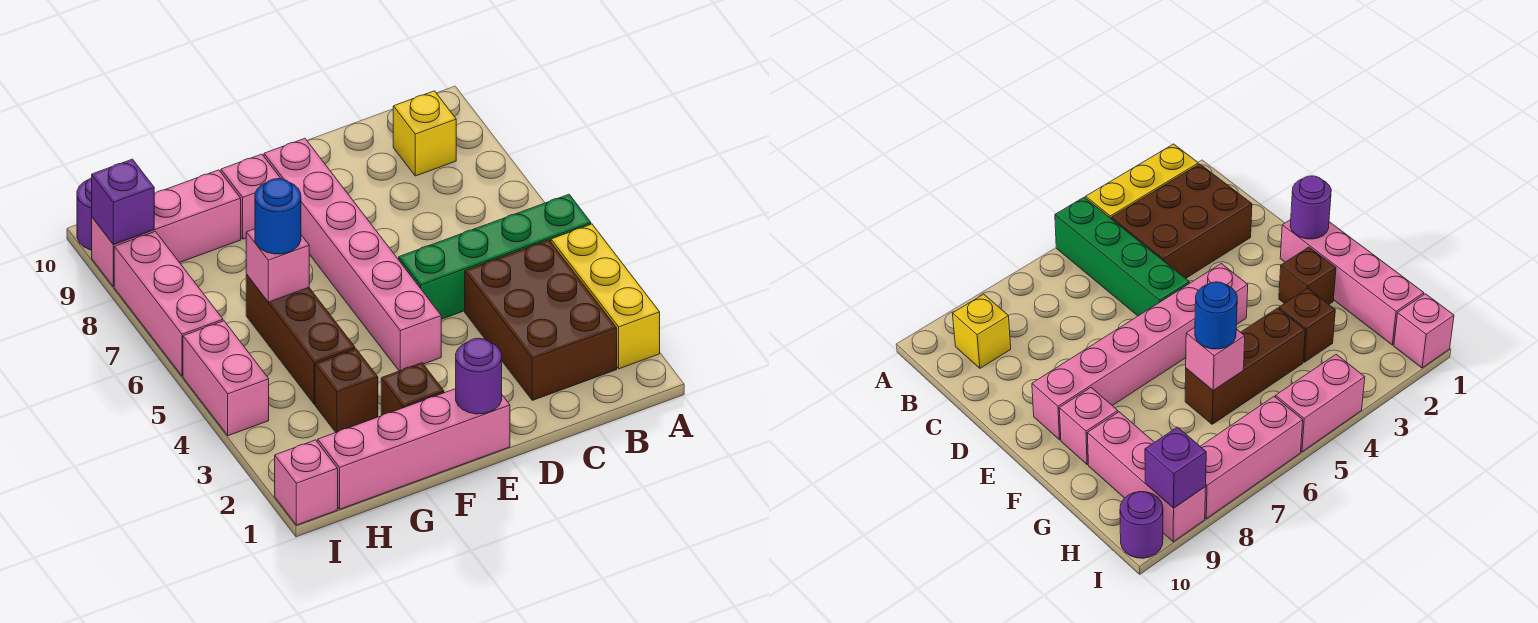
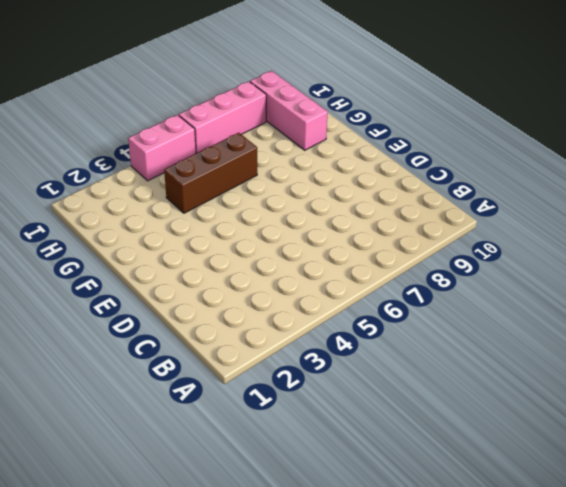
none -> yellow brick A2:A4 level 1
none -> green brick A5:D5 level 1
none -> brown brick B2:C4 level 1

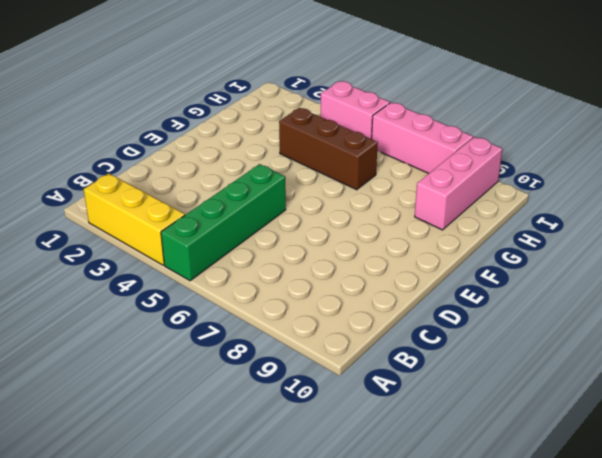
none -> brown brick B2:C4 level 1
none -> yellow brick B9 level 1
none -> pink brick E1:H1 level 1

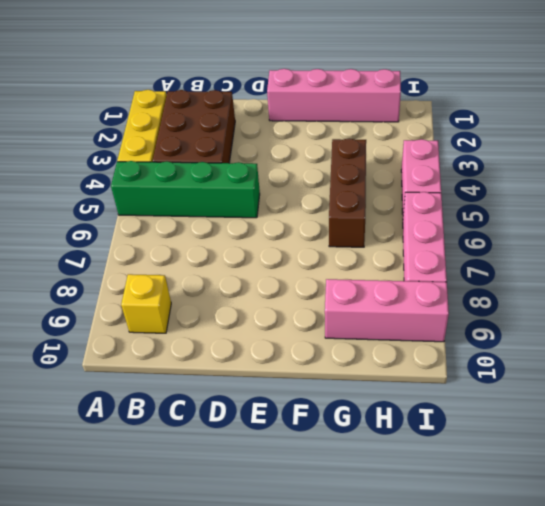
none -> pink brick E4:E9 level 1
none -> brown brick F2 level 1
none -> pink brick F9 level 1

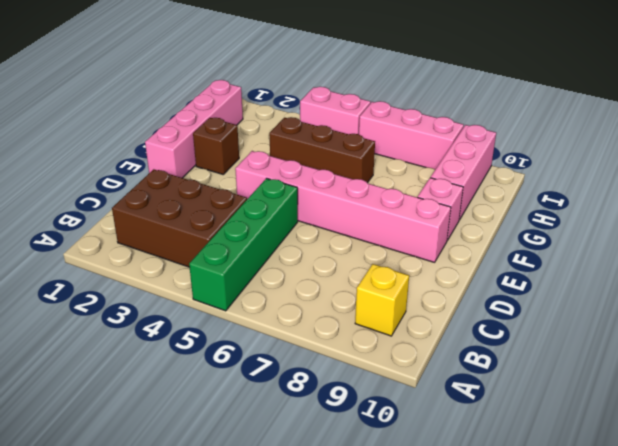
none -> yellow brick A2:A4 level 1
none -> brown brick G3 level 1
none -> pink brick I1 level 1

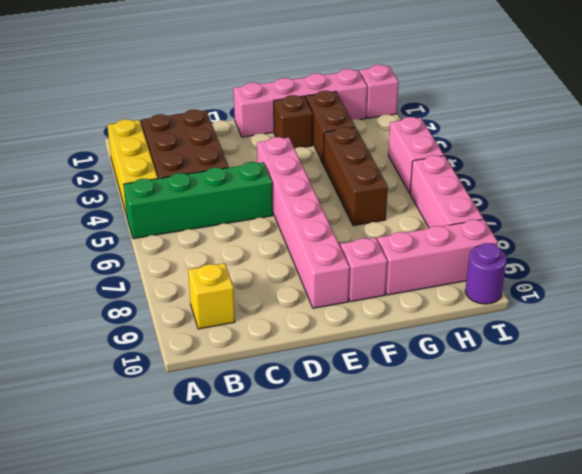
brown brick G2:G3 level 1 -> brown brick G3 level 1
none -> purple round brick E1 level 2
none -> pink brick G6 level 2
none -> purple brick I9 level 2

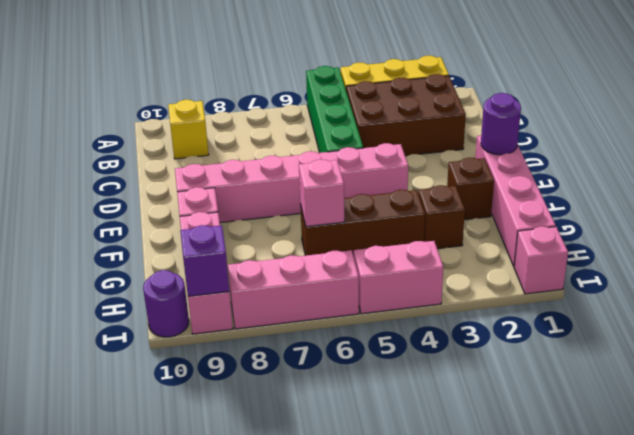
none -> blue round brick G6 level 3

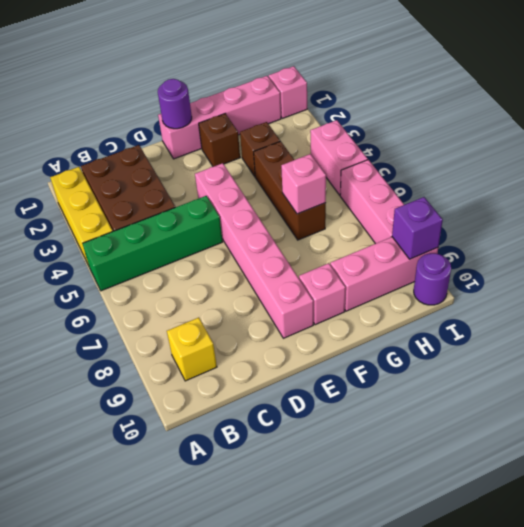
none -> blue round brick G6 level 3

